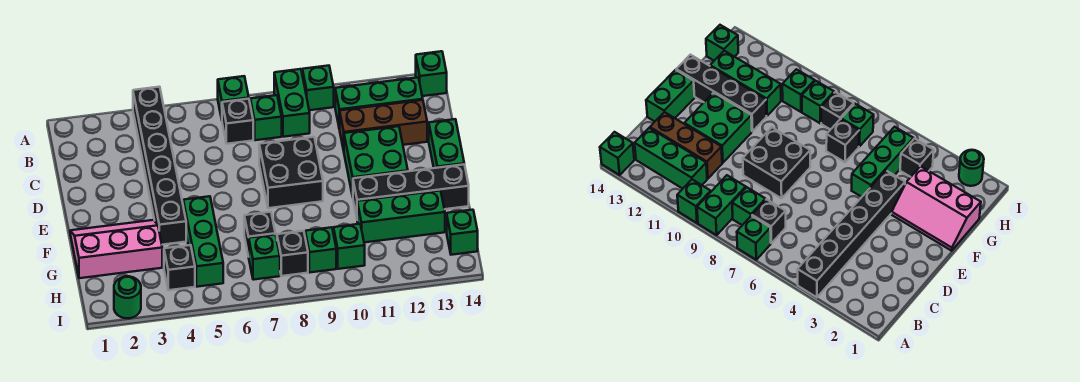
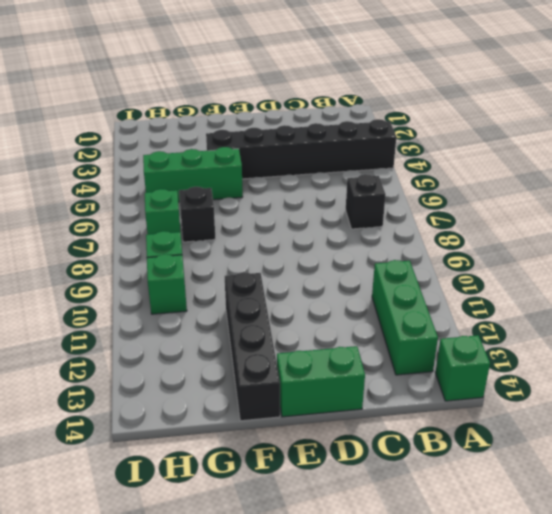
none -> green brick A7 level 1
none -> green brick A9:B9 level 1
none -> green brick A10 level 1

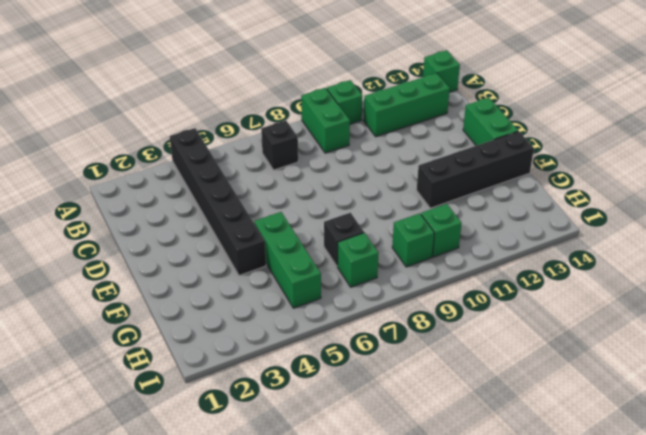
none -> green brick A7 level 1
none -> green brick B8 level 1
none -> brown brick C11:C13 level 1

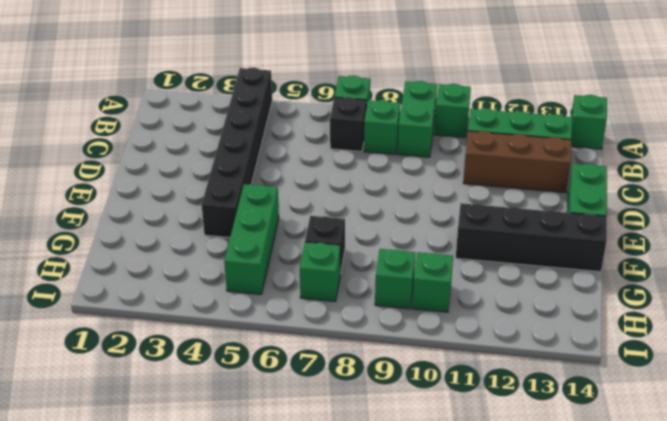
none -> black brick D8:E9 level 1
none -> green brick D11:E12 level 1
none -> pink slope F1:G3 level 1 top G

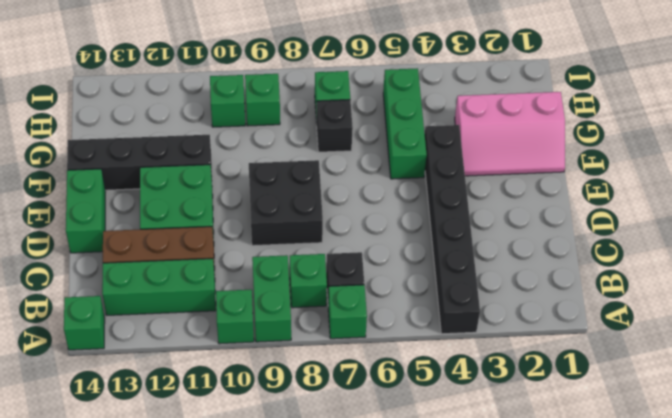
none -> green brick G11:G13 level 1
none -> black brick H4 level 1
none -> black brick H8 level 1

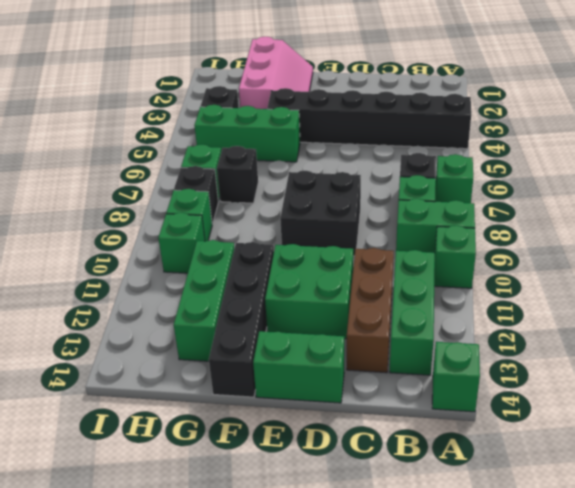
none -> green brick H14 level 1
none -> green round brick I2 level 1

